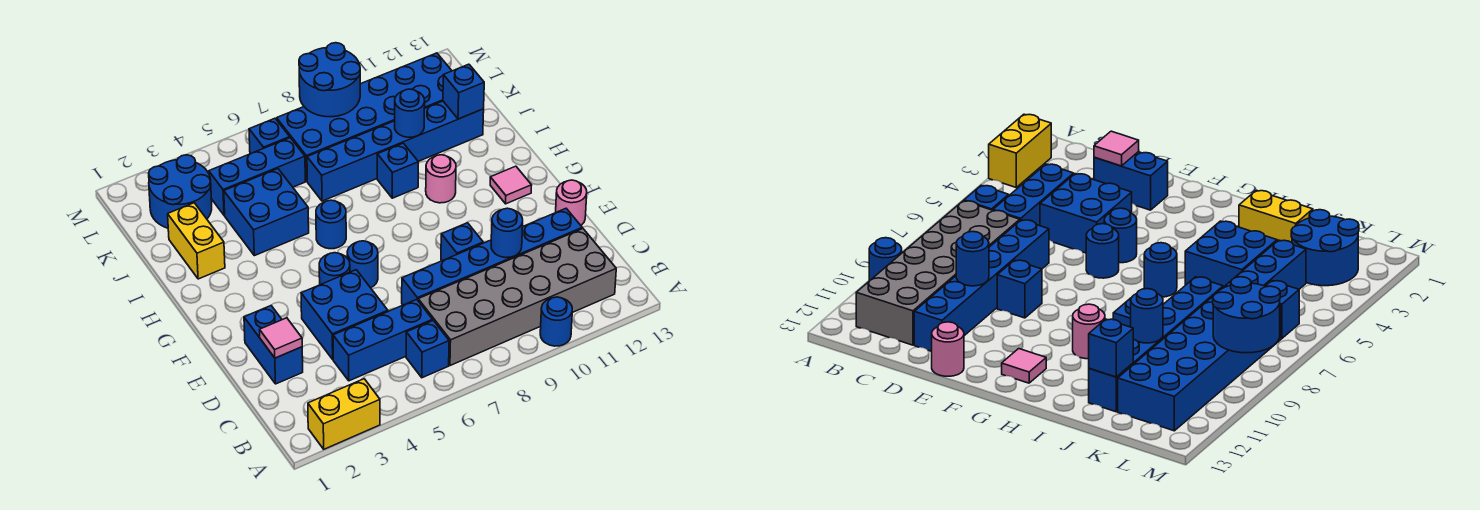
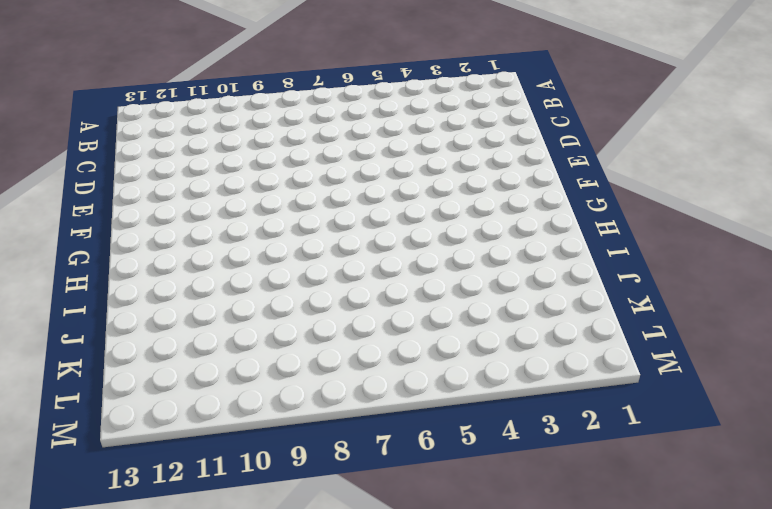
none -> yellow brick A2:A3 level 1
none -> blue round brick A10 level 1
none -> blue brick B6 level 1

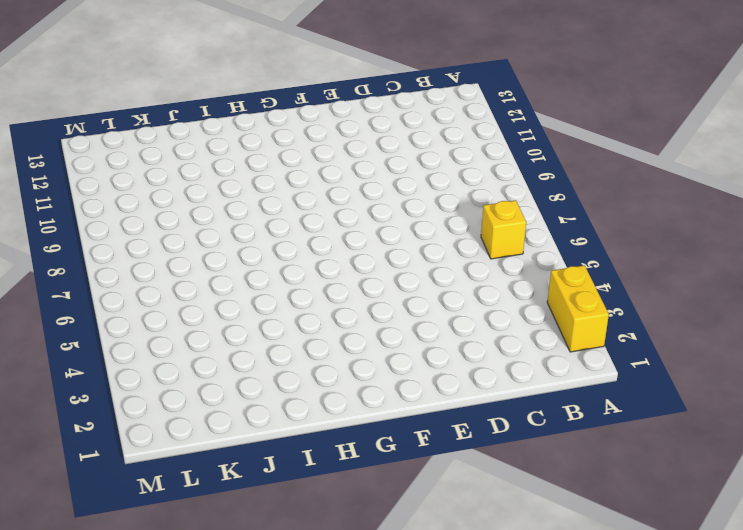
yellow brick B6 level 1 -> blue brick B6 level 1
none -> blue round brick A10 level 1
none -> grey brick B7:C12 level 1
none -> blue brick C4:C6 level 1

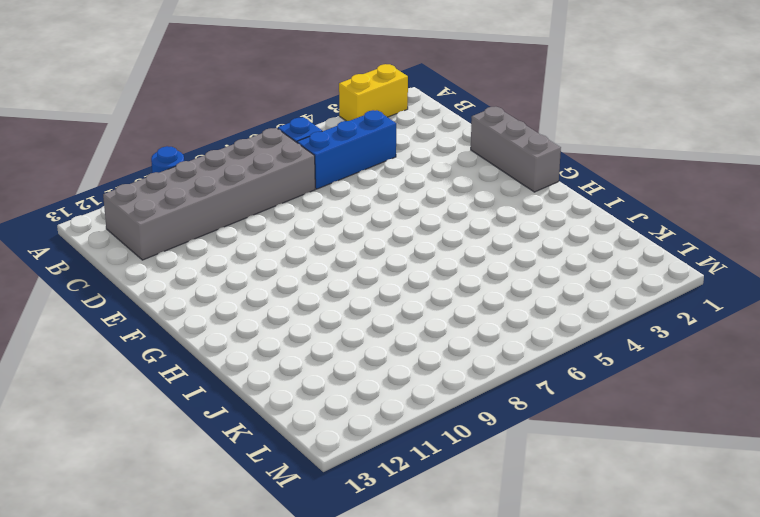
grey brick E1:G1 level 1 -> none
none -> blue brick D2:E2 level 1
none -> blue brick D4:E5 level 1
none -> blue brick D7:D12 level 1

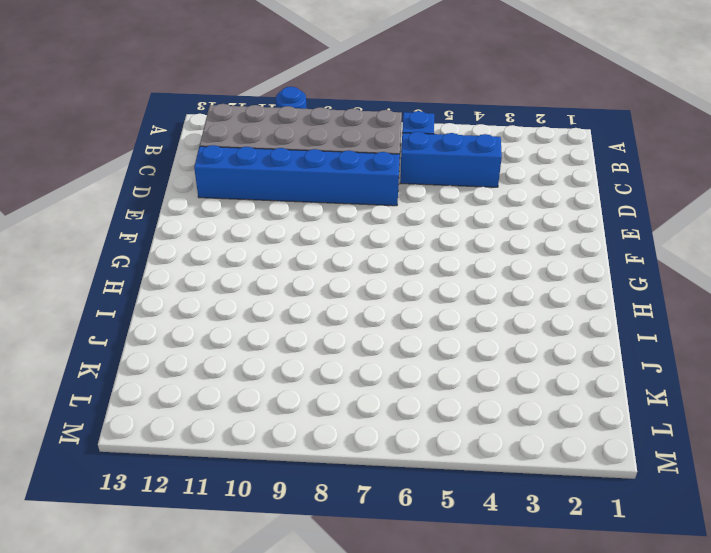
none -> yellow brick A2:A3 level 1
none -> blue brick D2:E2 level 1
none -> blue brick D4:E5 level 1

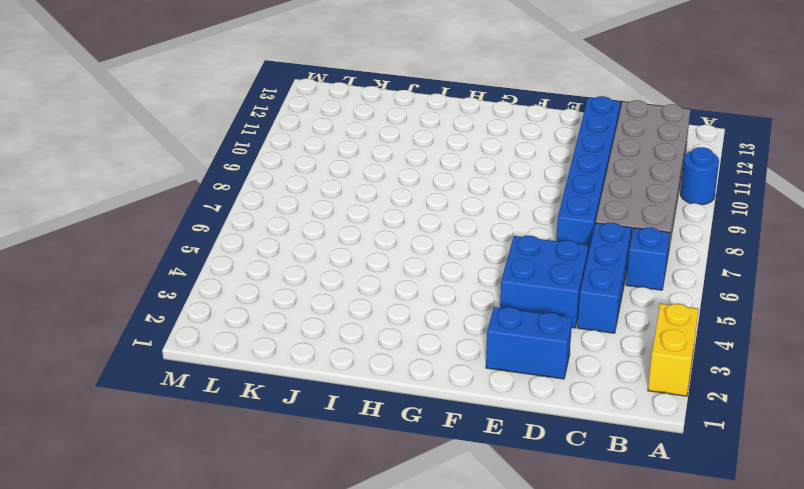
none -> blue brick E9 level 1
none -> pink round brick E13 level 1
none -> blue round brick F5 level 1

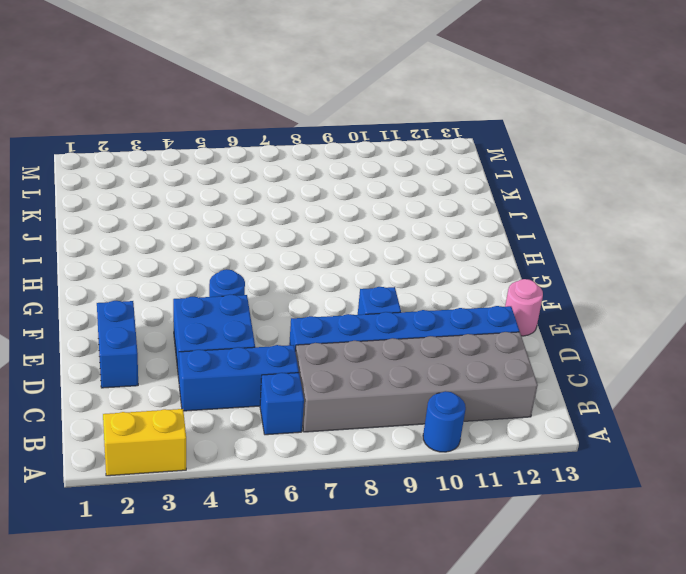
none -> blue round brick F6 level 1
none -> pink tile G12 level 1
none -> blue round brick H6 level 1

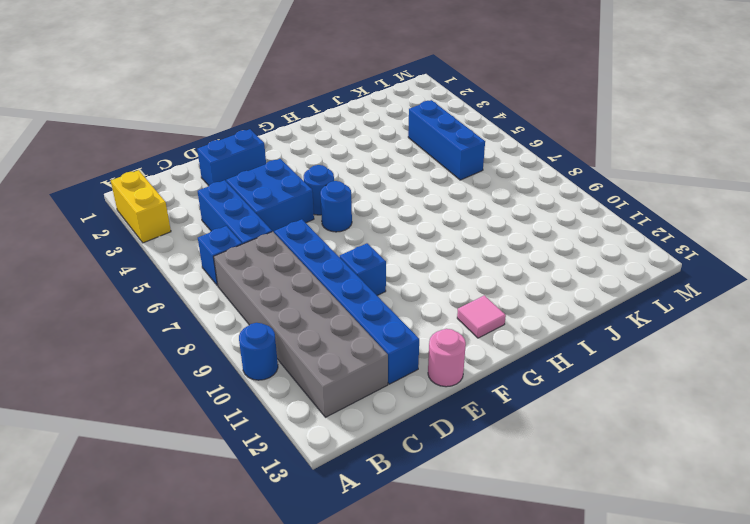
none -> blue round brick H6 level 1
none -> pink round brick H10 level 1
none -> yellow brick I2:J2 level 1

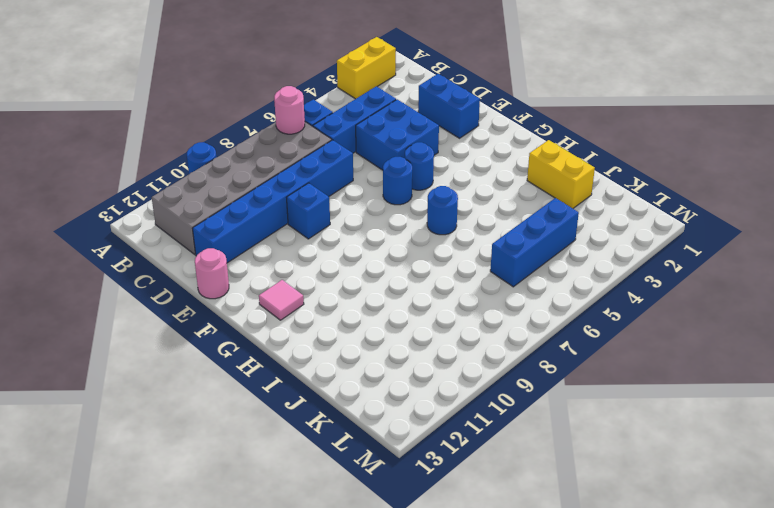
pink round brick B7 level 2 -> pink round brick H10 level 1
none -> blue brick I4:J5 level 1
none -> blue brick I9 level 1
none -> blue brick J7:J12 level 1

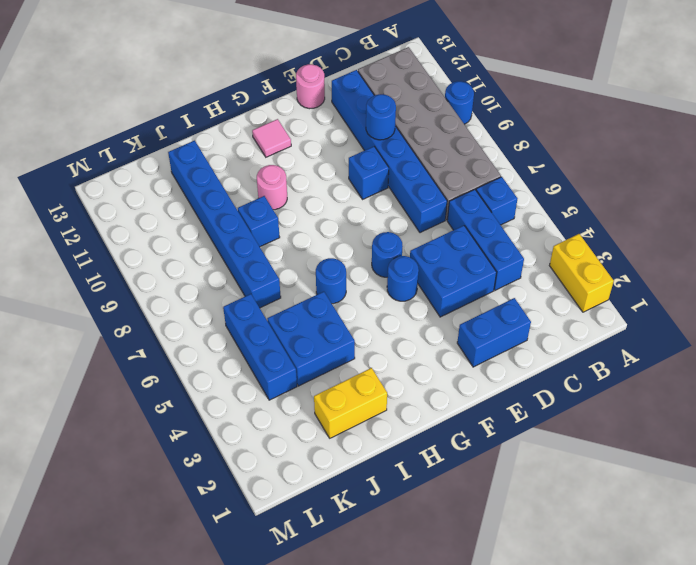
none -> blue round brick K2:L3 level 1
none -> blue brick K7:L12 level 1
none -> blue brick L6 level 1

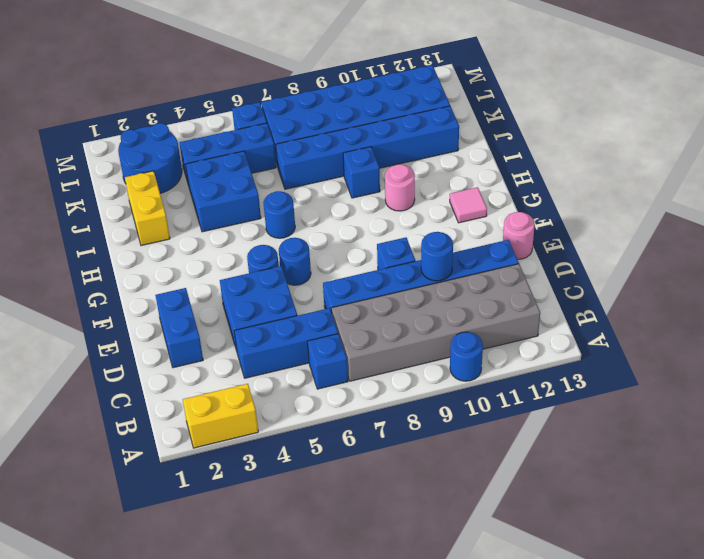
none -> pink tile D2 level 2
none -> blue round brick J10 level 2
none -> blue brick J12 level 2

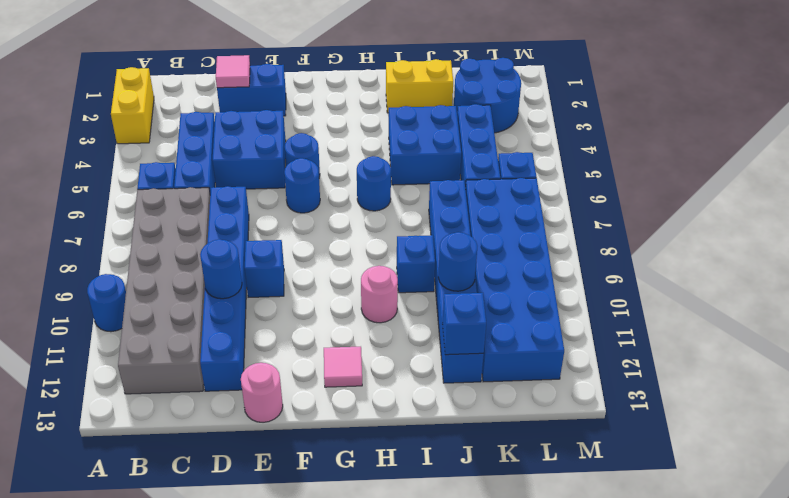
none -> blue round brick L8:M9 level 2

